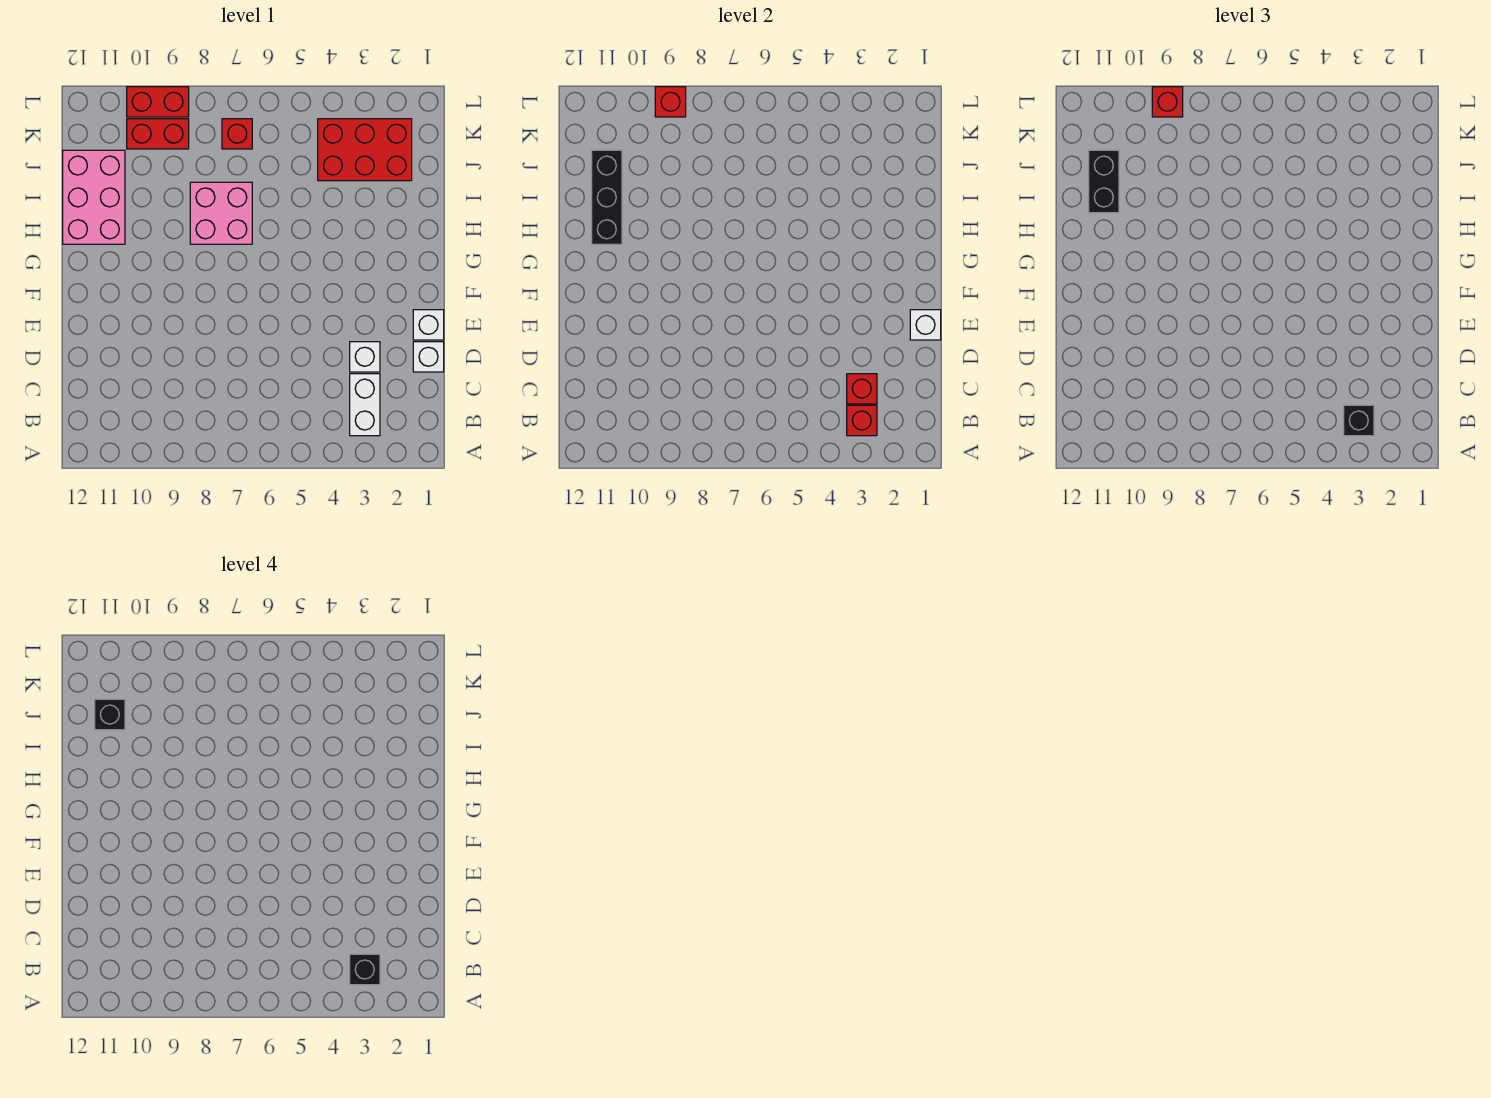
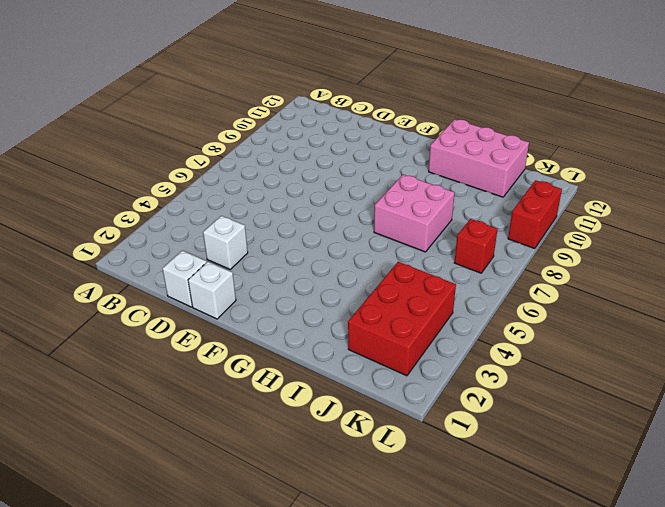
none -> white brick B3:C3 level 1
none -> red brick K9:K10 level 1
none -> red brick B3 level 2

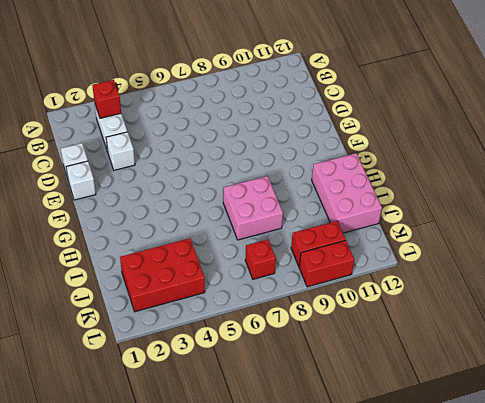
none -> red brick C3 level 2
none -> white brick E1 level 2
none -> black brick H11:J11 level 2

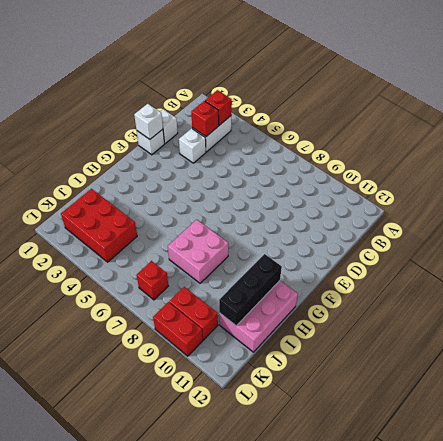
none -> red brick L9 level 2
none -> black brick B3 level 3
none -> black brick I11:J11 level 3

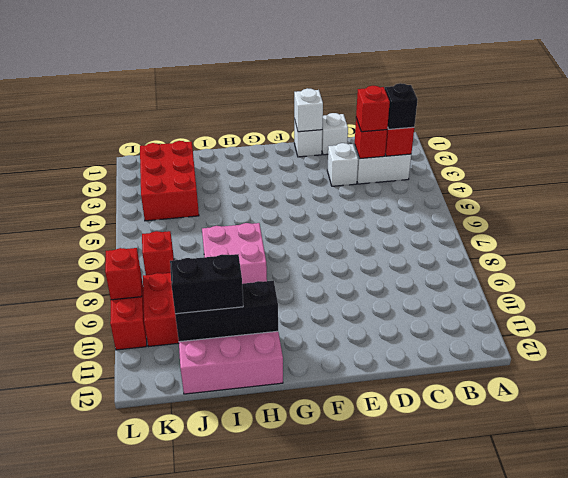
red brick C3 level 3 -> red brick L9 level 3
none -> black brick B3 level 4
none -> black brick J11 level 4

